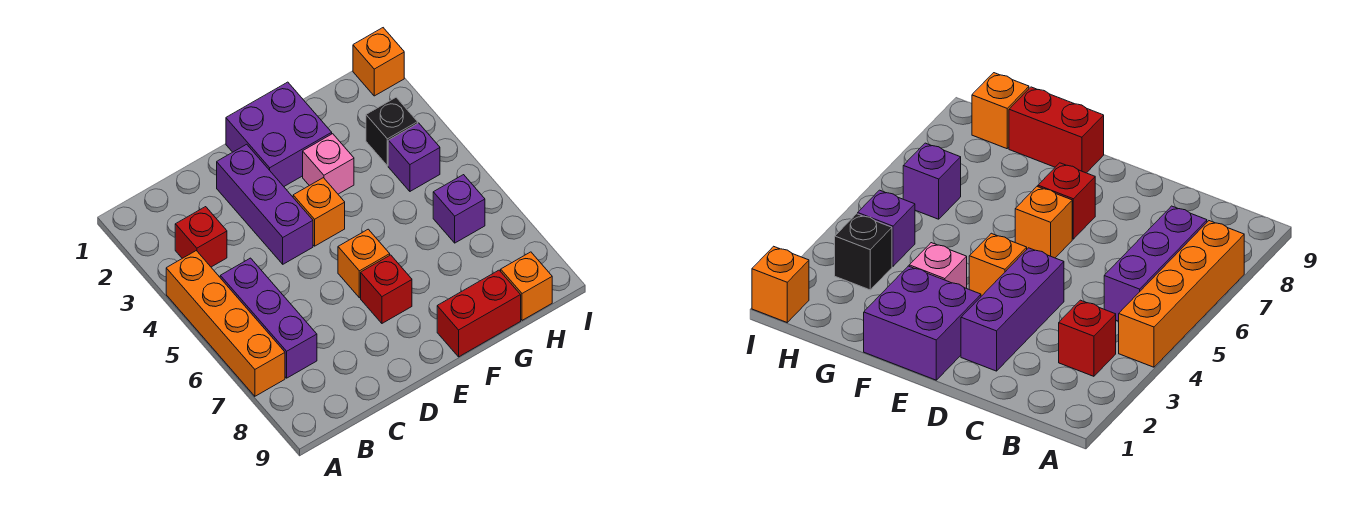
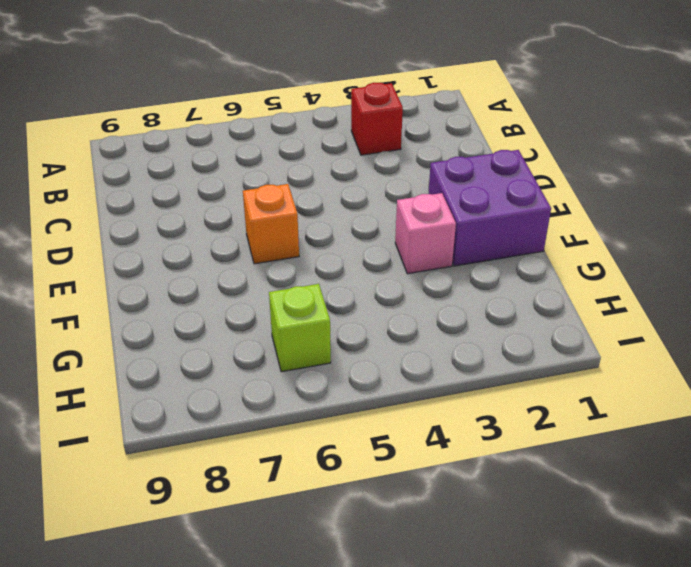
lime brick H6 level 1 -> purple brick H6 level 1
none -> orange brick A4:A7 level 1
none -> purple brick B5:B7 level 1
none -> purple brick D2:D4 level 1

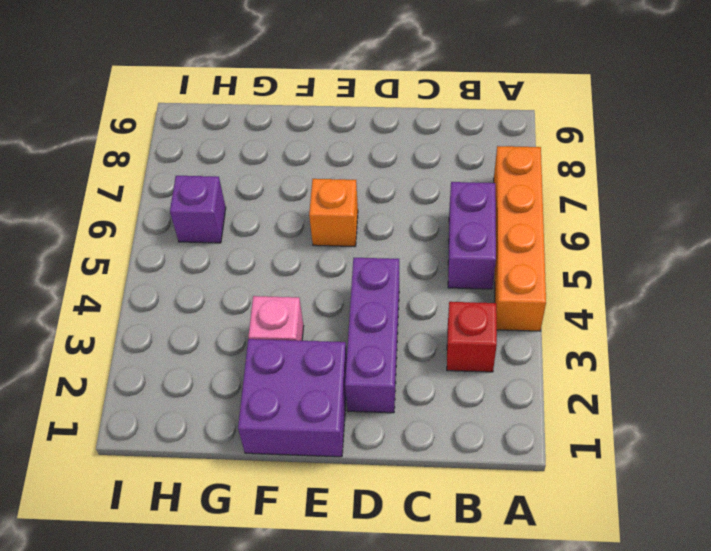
purple brick B5:B6 level 1 -> purple brick B5:B7 level 1
none -> orange brick E4 level 1
none -> red brick E7 level 1
none -> red brick F9:G9 level 1

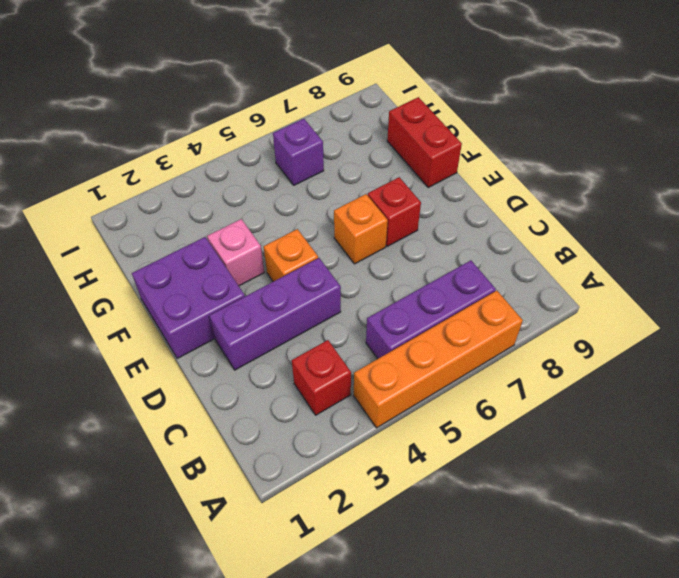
none -> black brick H3 level 1
none -> purple brick H4 level 1
none -> orange brick H9 level 1

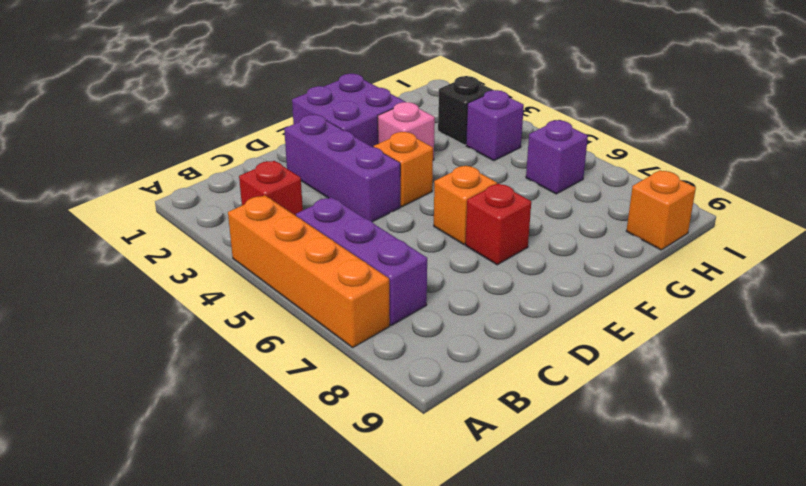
none -> red brick F9:G9 level 1
none -> orange brick I1 level 1

